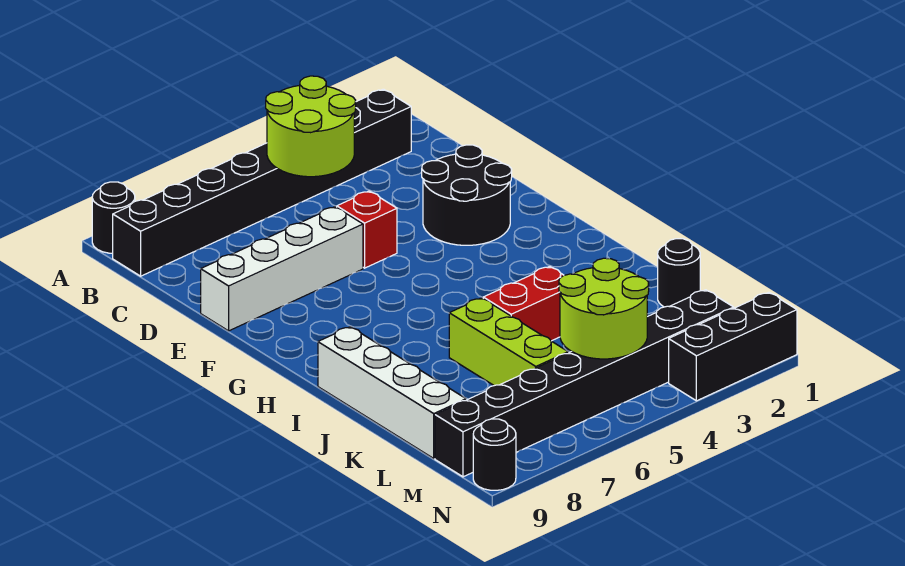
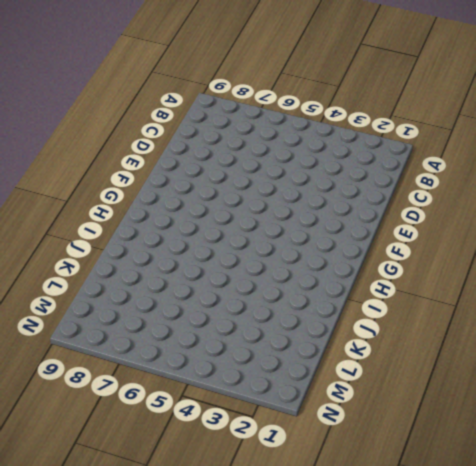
none -> black round brick A9 level 1
none -> black brick B2:B9 level 1
none -> black round brick E2:F3 level 1

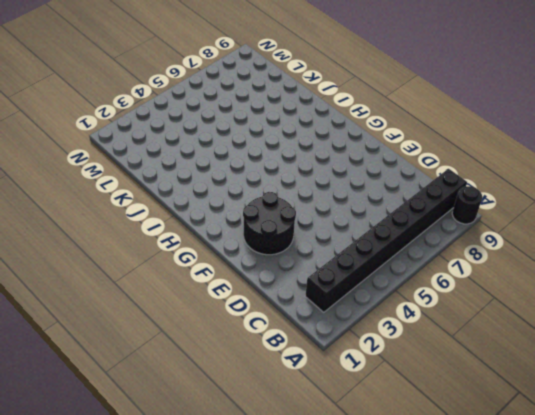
none -> red brick E5 level 1
none -> white brick E6:E9 level 1
none -> white brick I9:L9 level 1

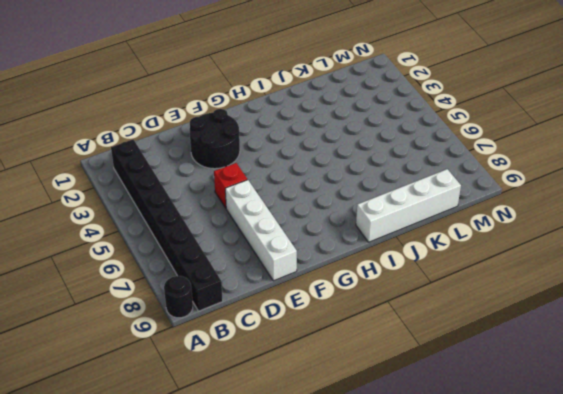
none -> red brick J4:J5 level 1
none -> lime brick J6:L6 level 1
none -> black round brick K1 level 1

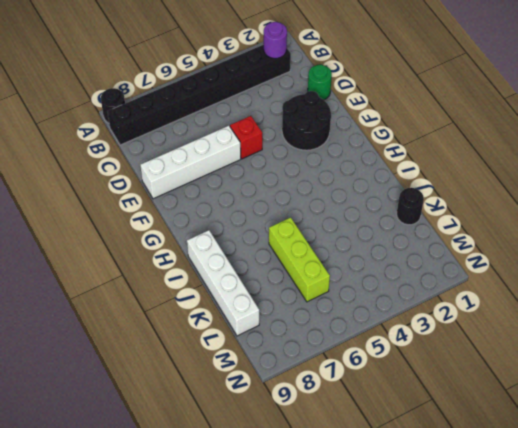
purple round brick B2 level 2 -> none
green round brick D1 level 1 -> none
none -> red brick J4:J5 level 1
none -> black brick M2:M9 level 1
none -> black brick N1:N3 level 1

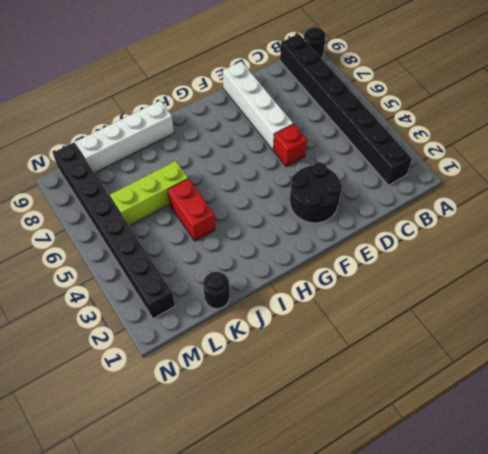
none -> black brick N1:N3 level 1
none -> black round brick N9 level 1
none -> lime round brick B4:C5 level 2

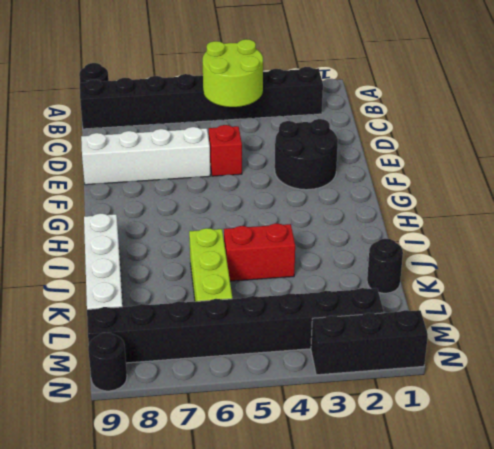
none -> lime round brick L4:M5 level 2

